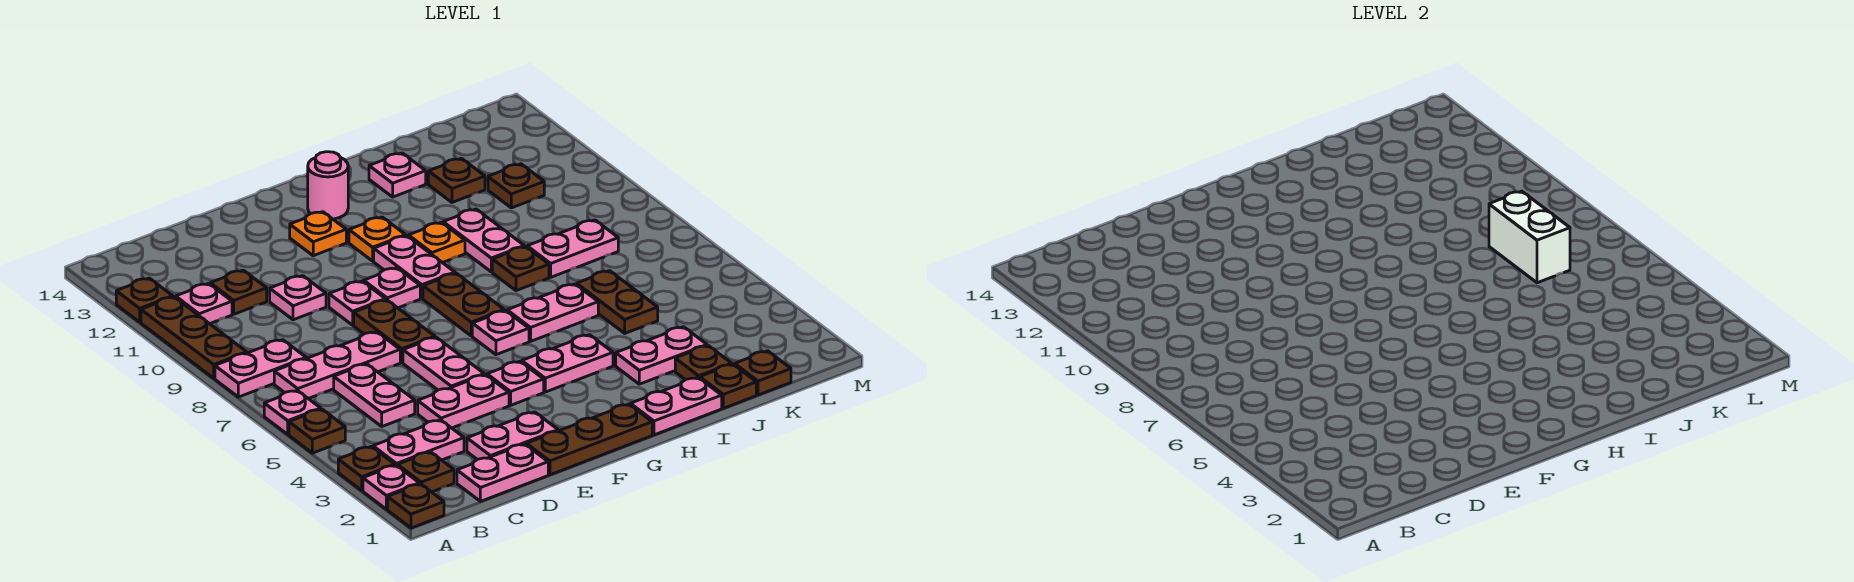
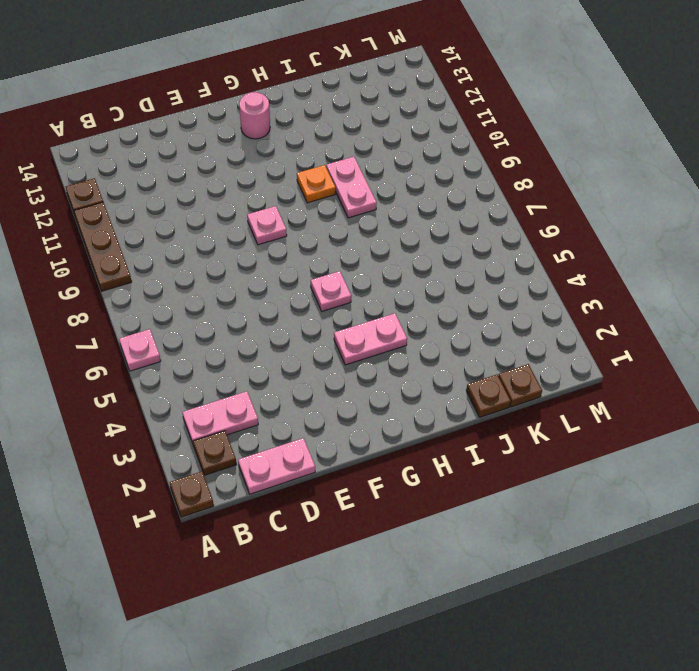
none -> pink plate A2 level 1
none -> brown plate A3 level 1
none -> brown plate A5 level 1
none -> pink plate A8:B8 level 1

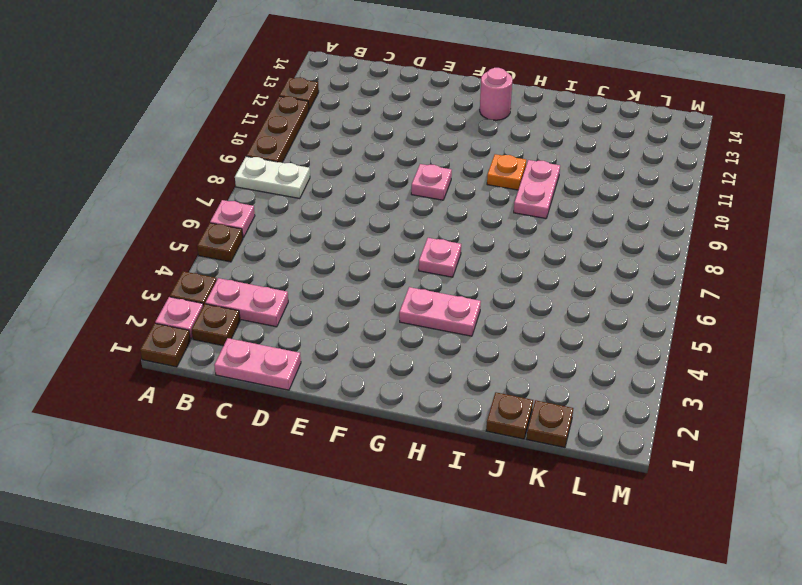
white plate A8:B8 level 1 -> pink plate A8:B8 level 1
none -> pink plate B7:D7 level 1
none -> pink plate B11 level 1
none -> pink plate C5:C6 level 1
none -> brown plate C11 level 1

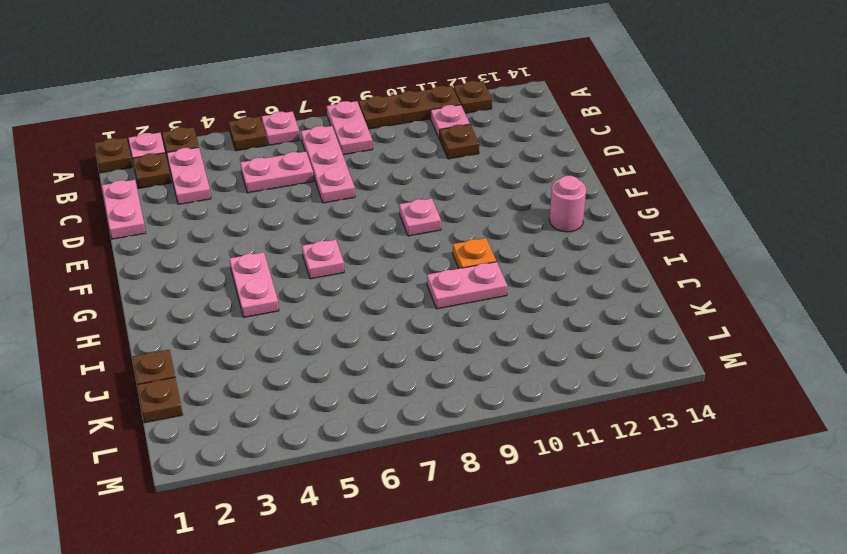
none -> pink plate D2:E2 level 1
none -> pink plate D4:E4 level 1
none -> pink plate D10 level 1
none -> brown plate E1:G1 level 1

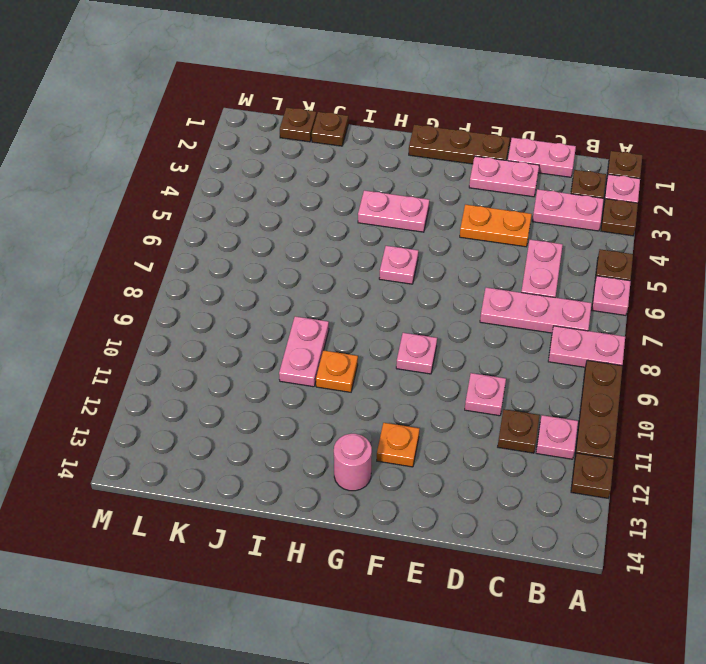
orange plate D4:E4 level 1 -> pink plate D4:E4 level 1
none -> pink plate E5:E6 level 1
none -> brown plate E7:E8 level 1
none -> pink plate E9 level 1
none -> pink plate F4 level 1

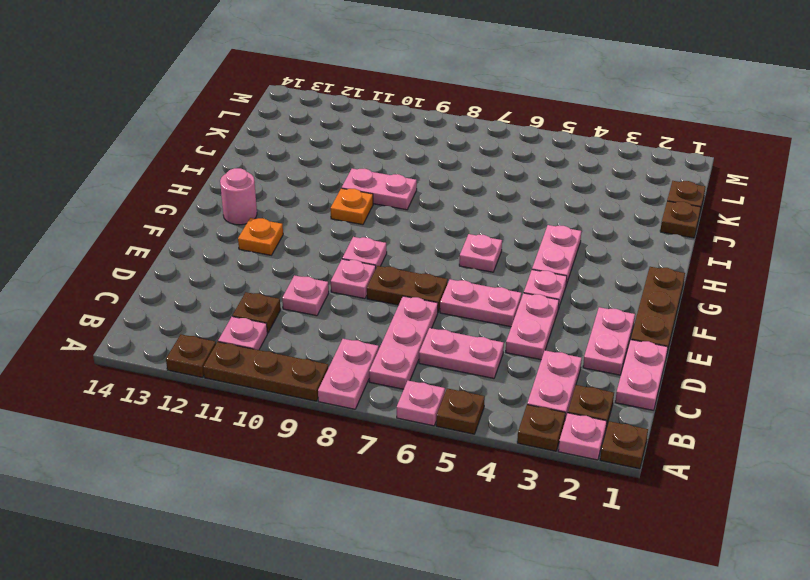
none -> brown plate G7:G8 level 1
none -> pink plate G9:G10 level 1
none -> orange plate G11 level 1
none -> pink plate H1:I1 level 1

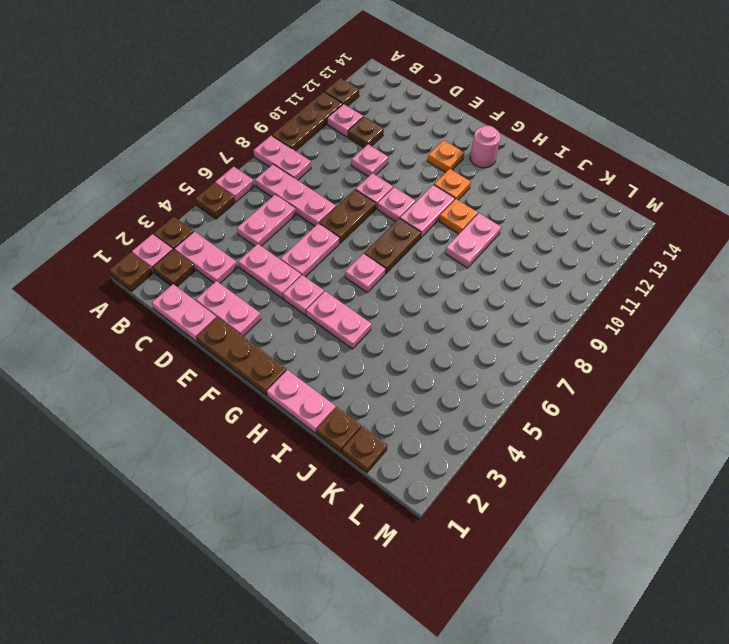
none -> pink plate H6:I6 level 1
none -> pink plate I3:J3 level 1
none -> brown plate I8 level 1
none -> pink plate I13 level 1

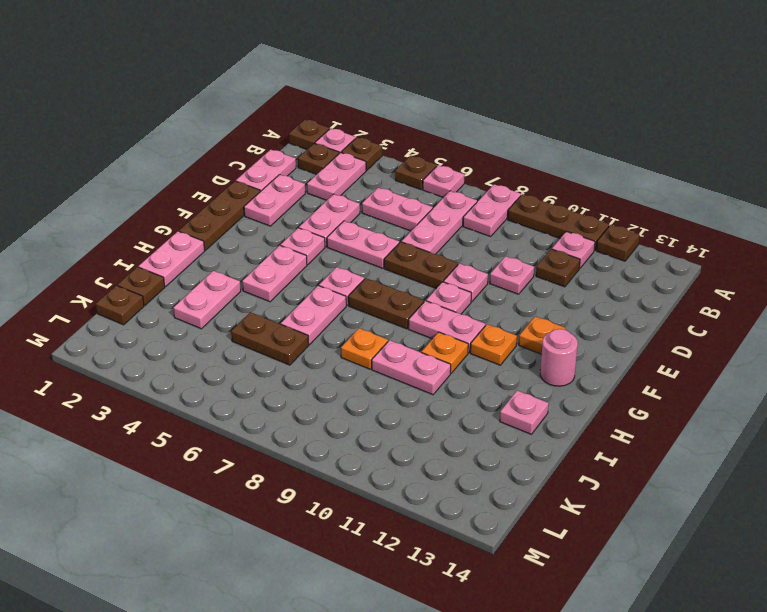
orange plate I8 level 1 -> brown plate I8 level 1
none -> brown plate J2 level 1
none -> pink plate J8:K8 level 1
none -> brown plate J12 level 1
none -> brown plate K11 level 1

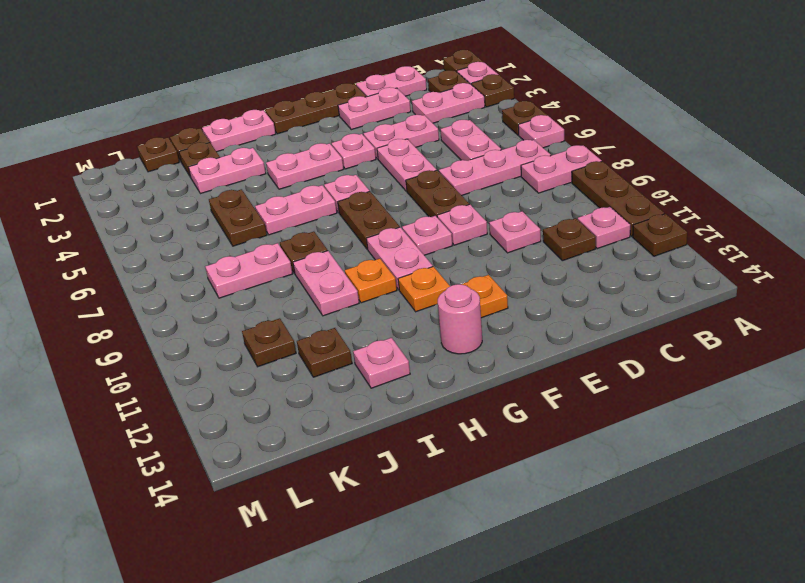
none -> white brick K7:K8 level 2

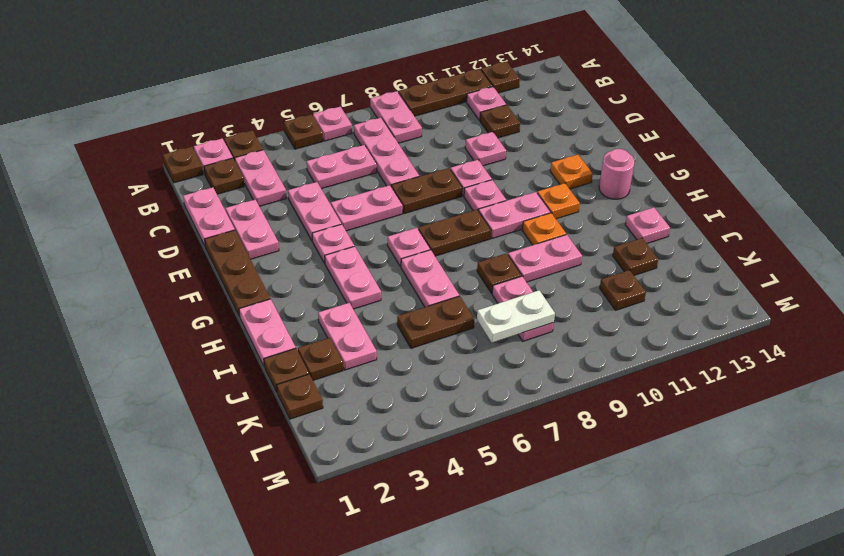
white plate K7:K8 level 2 -> white brick K7:K8 level 2

